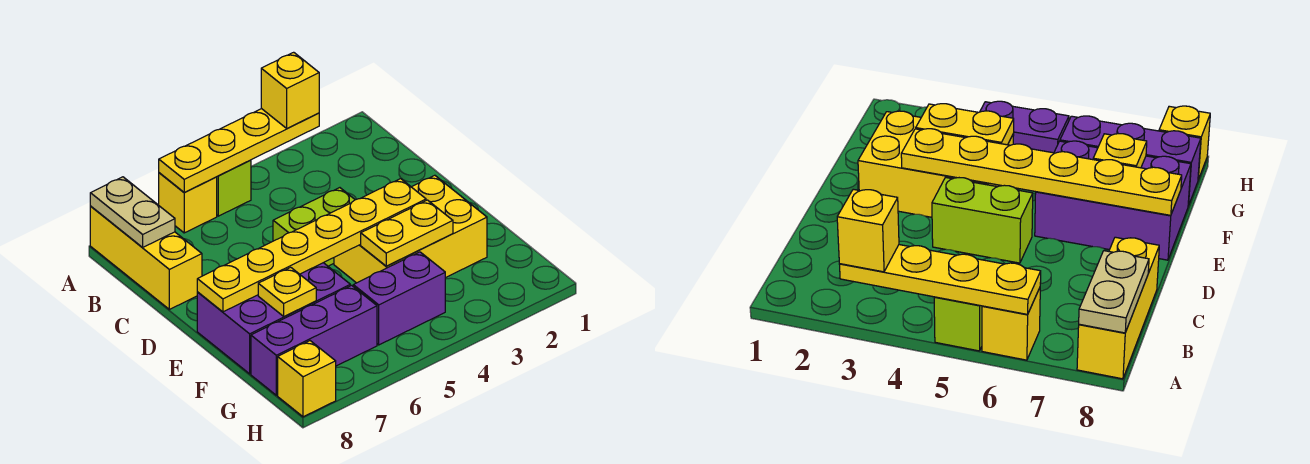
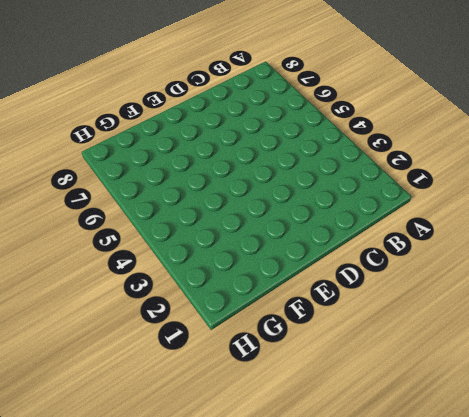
none -> lime brick A5 level 1
none -> yellow brick A6 level 1
none -> yellow brick A8:C8 level 1

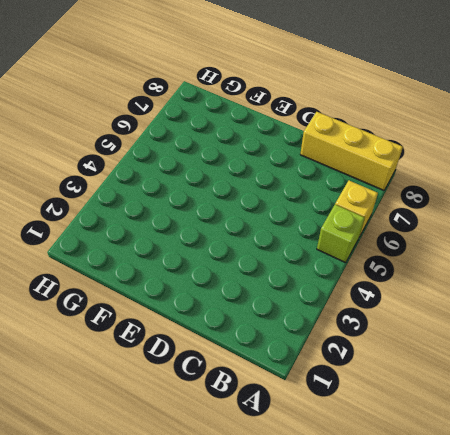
none -> lime brick D4:D5 level 1
none -> yellow brick E2:F4 level 1
none -> purple brick E6:F8 level 1

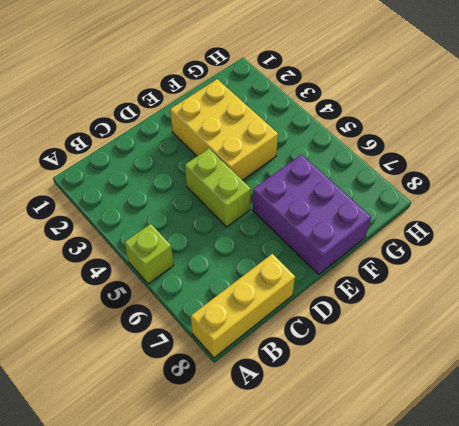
none -> yellow brick A6 level 1
none -> purple brick G4:G5 level 1
none -> purple brick G6:G8 level 1

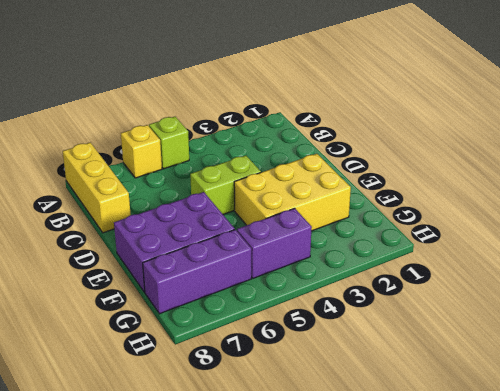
none -> yellow brick H8 level 1
none -> yellow plate A3:A6 level 2
none -> tan plate A8:B8 level 2

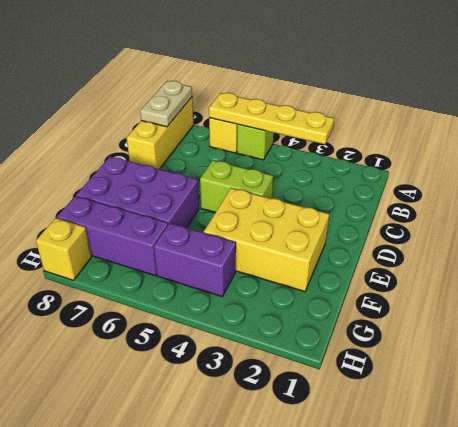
none -> yellow plate E3:E8 level 2
none -> yellow plate F3:F4 level 2
none -> yellow plate F7 level 2

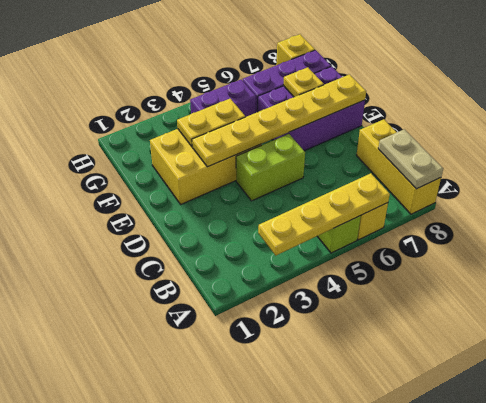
none -> yellow brick A3 level 3

